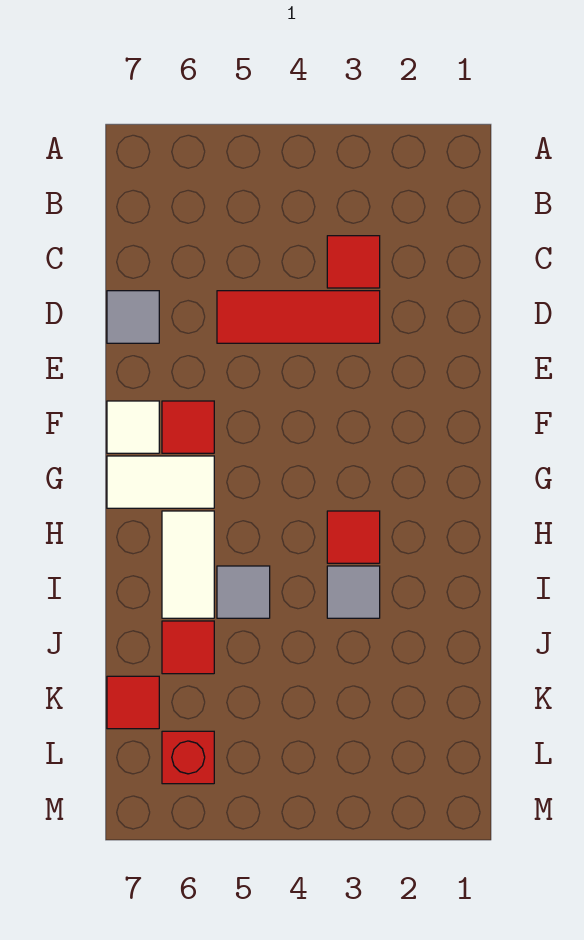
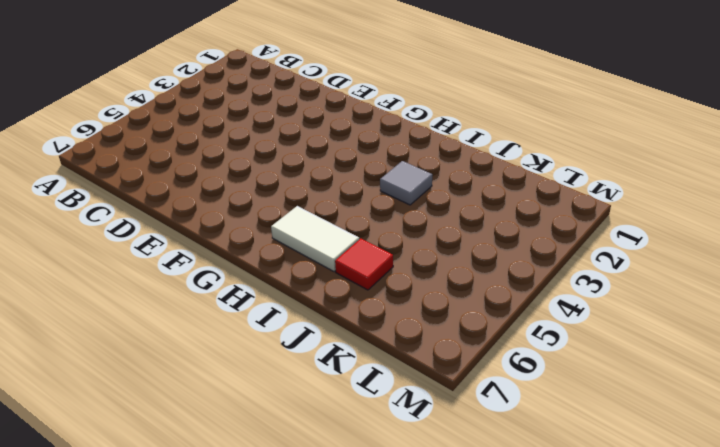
none -> red tile C3 level 1
none -> red tile D3:D5 level 1
none -> grey tile D7 level 1

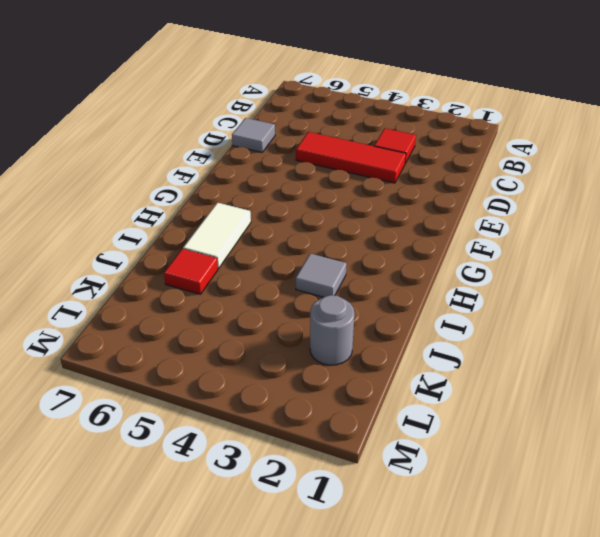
grey round brick K2 level 1 -> none
none -> red tile F6 level 1
none -> white tile F7 level 1
none -> white tile G6:G7 level 1

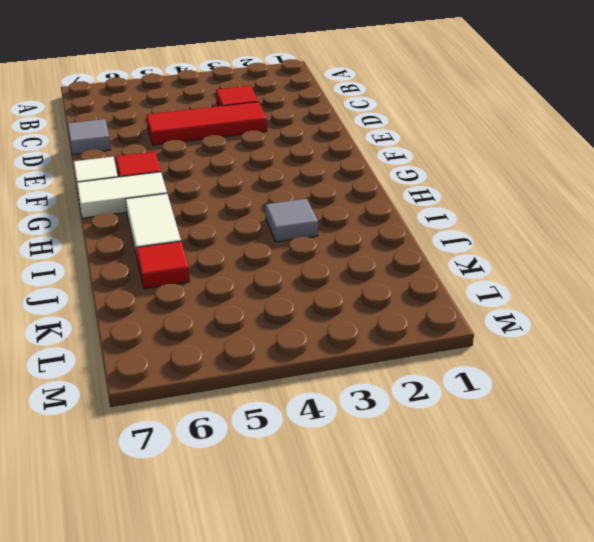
none -> red tile H3 level 1
none -> grey tile I5 level 1
none -> red tile K7 level 1

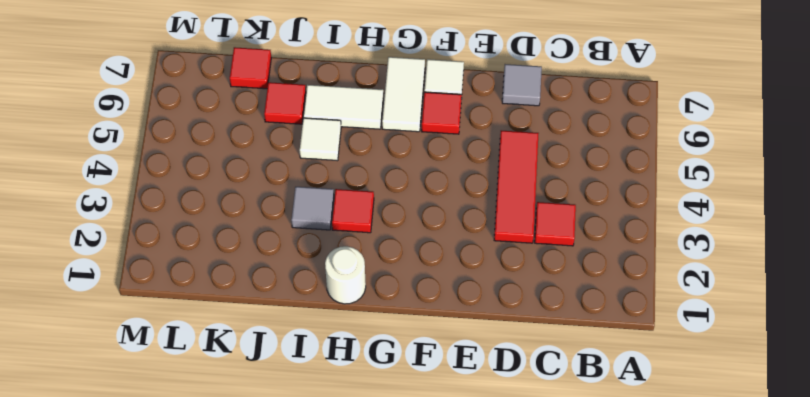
white round brick H1 level 1 -> none
white tile I5 level 1 -> grey tile I5 level 1
none -> red brick L6 level 1

